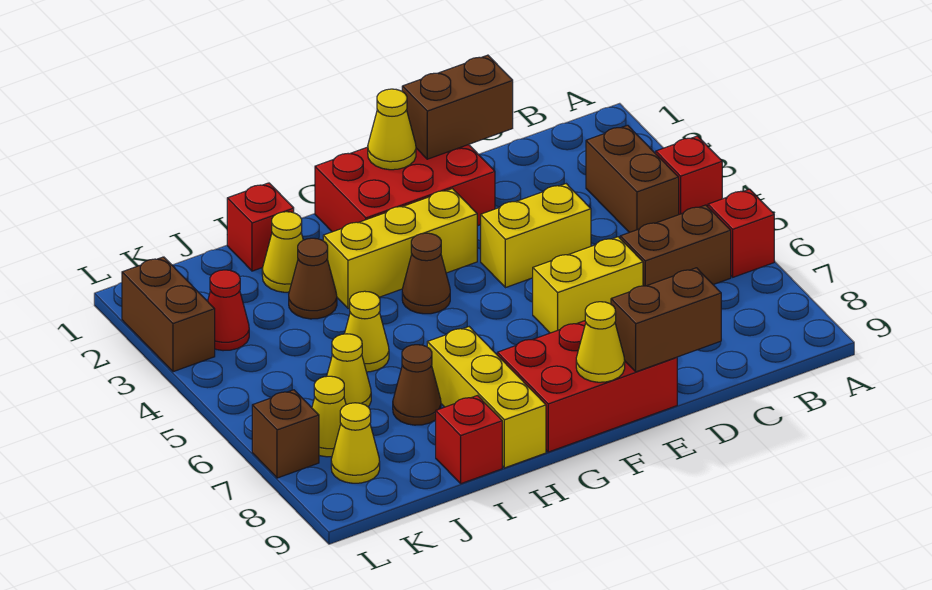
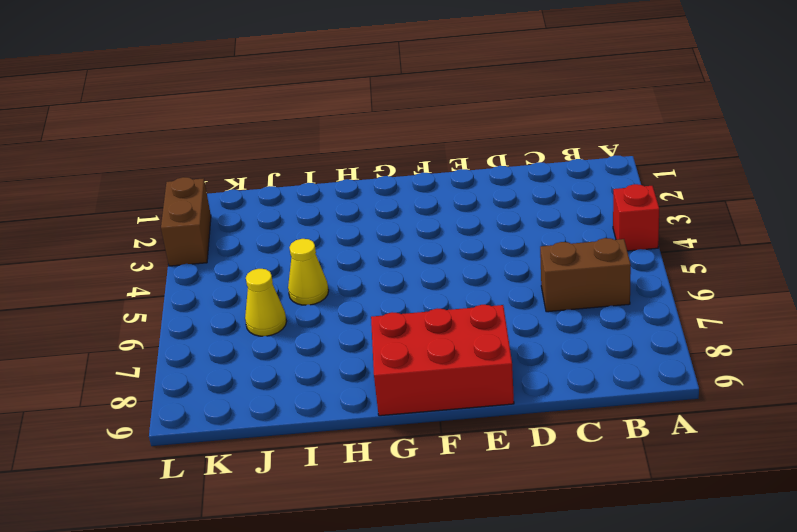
none -> red brick A6 level 1
none -> brown brick B3:B4 level 1
none -> yellow brick D4:E4 level 1

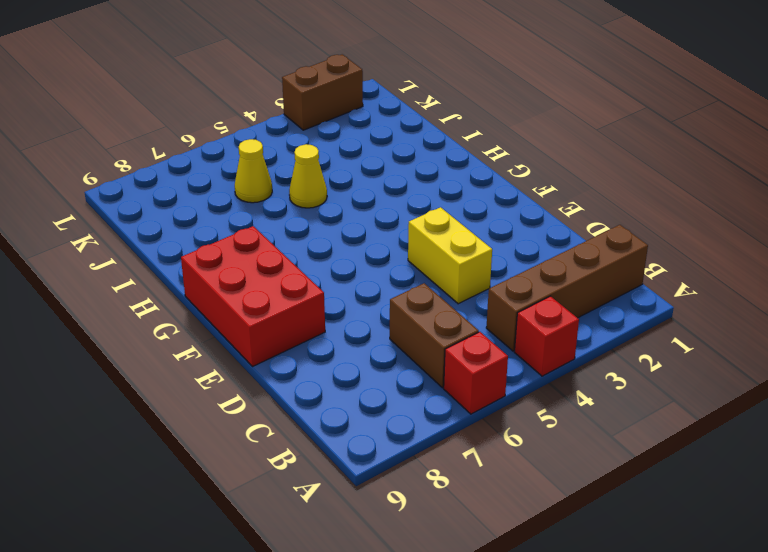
brown brick B1:B4 level 1 -> brown brick B3:B4 level 1
none -> yellow brick D6:E6 level 1
none -> red brick E1:G2 level 1
none -> yellow brick F3:H3 level 1

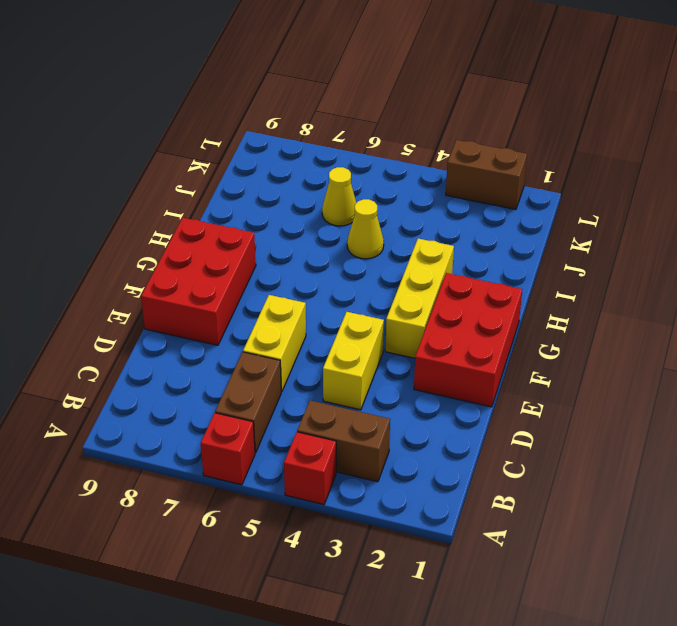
none -> brown cone G4 level 1
none -> yellow brick H7:H9 level 1
none -> red brick I1 level 1

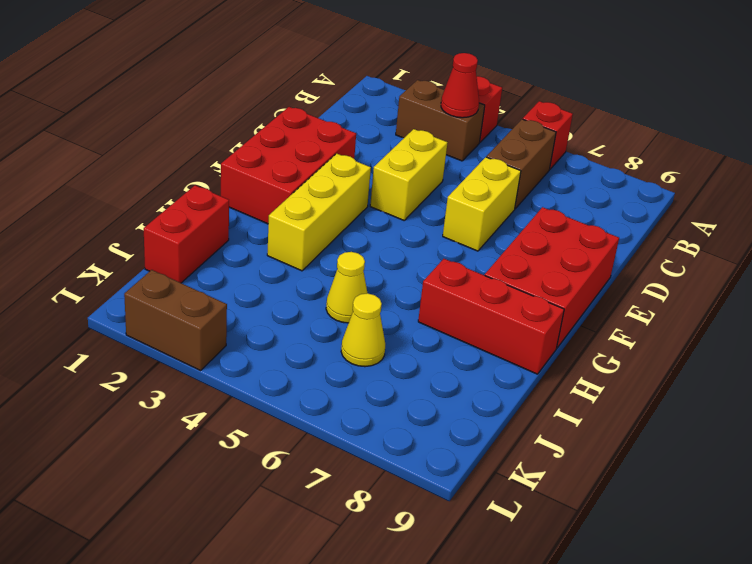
red cone B4 level 2 -> red cone K3 level 1
red brick H7:H9 level 1 -> yellow brick H7:H9 level 1
red brick I1:J1 level 1 -> red brick I1 level 1
none -> brown cone G4 level 1
none -> yellow cone I2 level 1
none -> brown cone I3 level 1

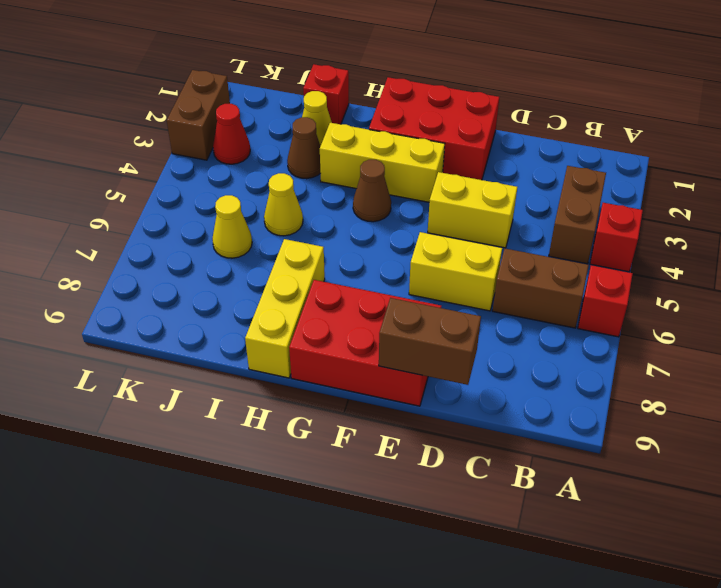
none -> brown cone I7 level 1
none -> red brick I9 level 1
none -> yellow cone K7 level 1

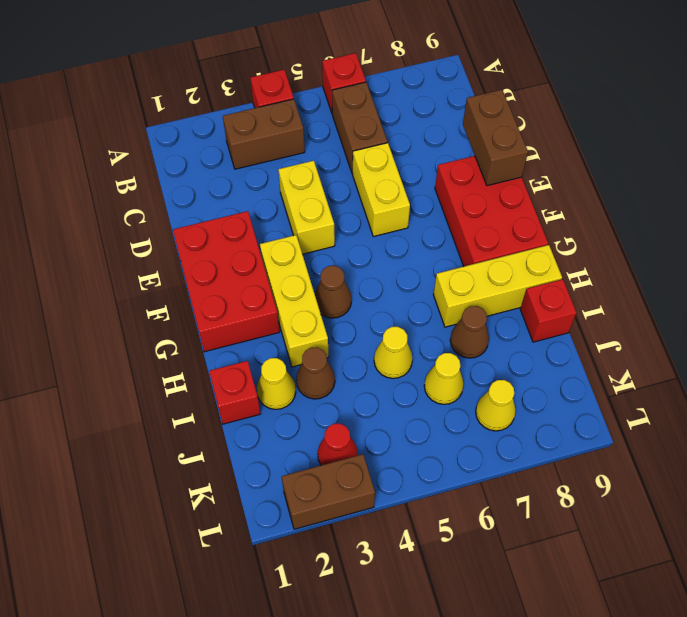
none -> yellow cone K8 level 1
none -> brown brick L7 level 1
none -> brown brick D1:E1 level 2

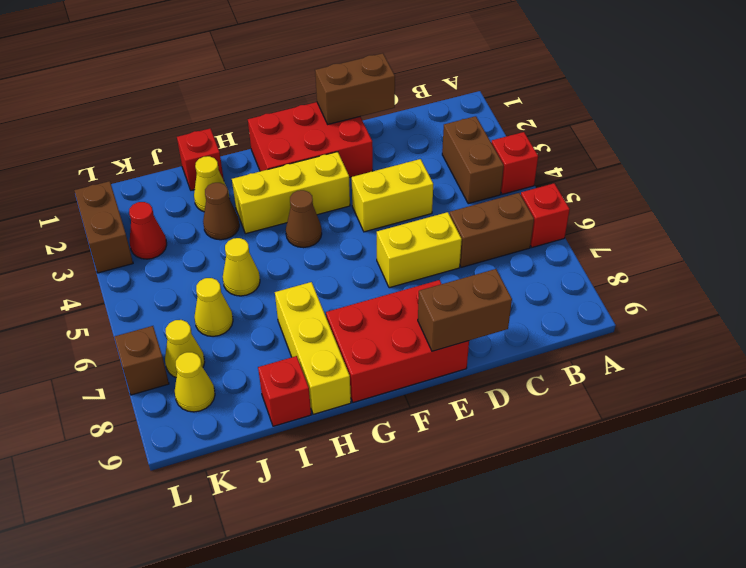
none -> brown cone I7 level 1
none -> yellow cone F1 level 2
none -> yellow cone F9 level 2

